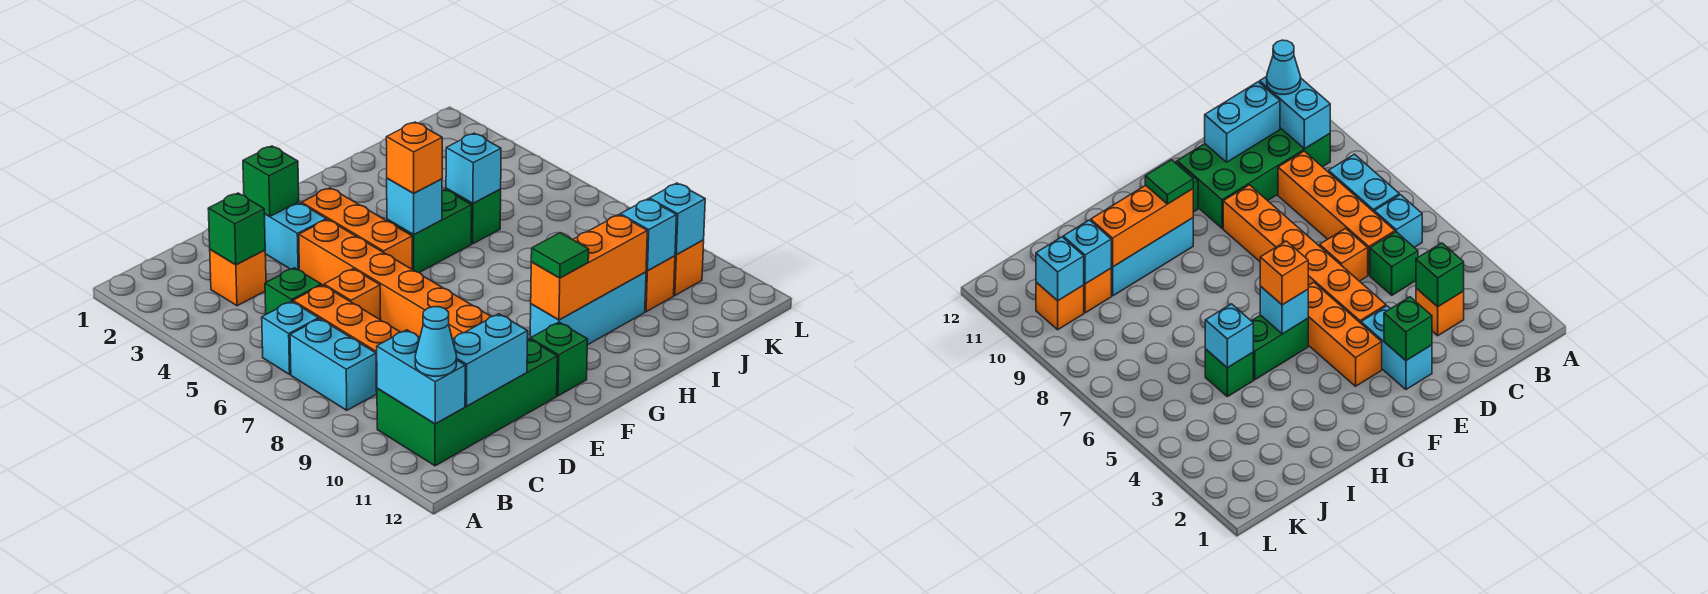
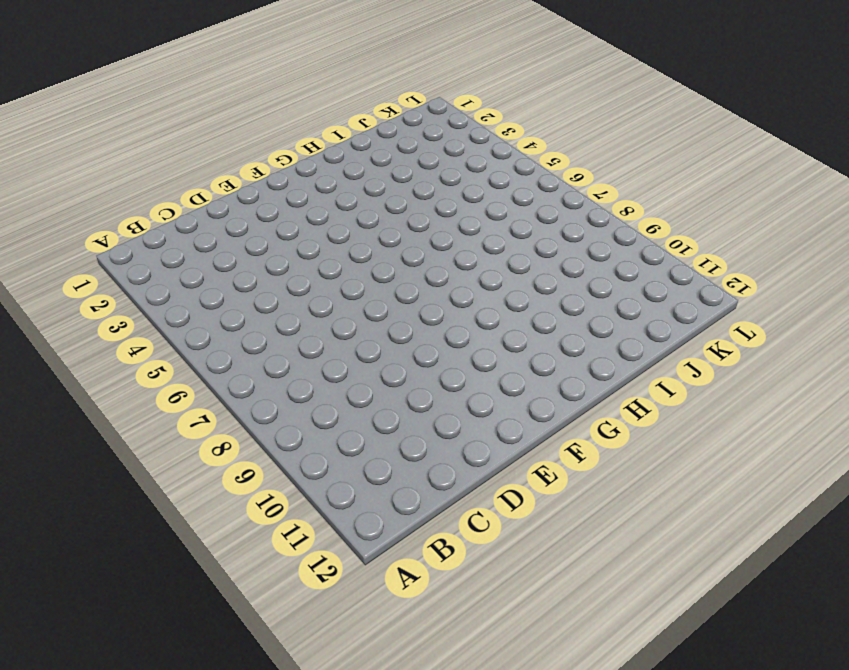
none -> cyan brick B6 level 1
none -> cyan brick B7:B8 level 1
none -> green brick B10:E11 level 1

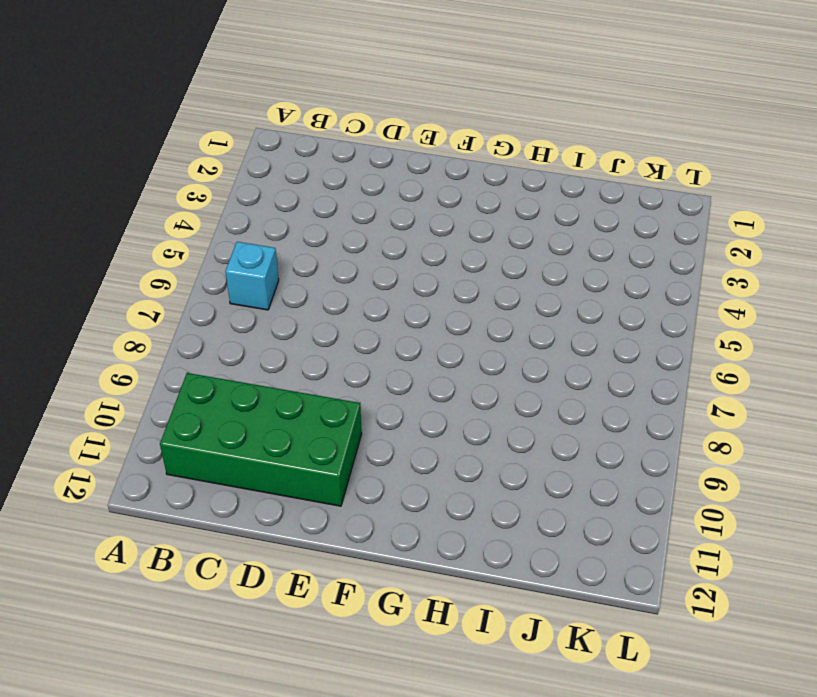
none -> cyan brick B7:B8 level 1
none -> orange brick C3 level 1
none -> green brick C5 level 1

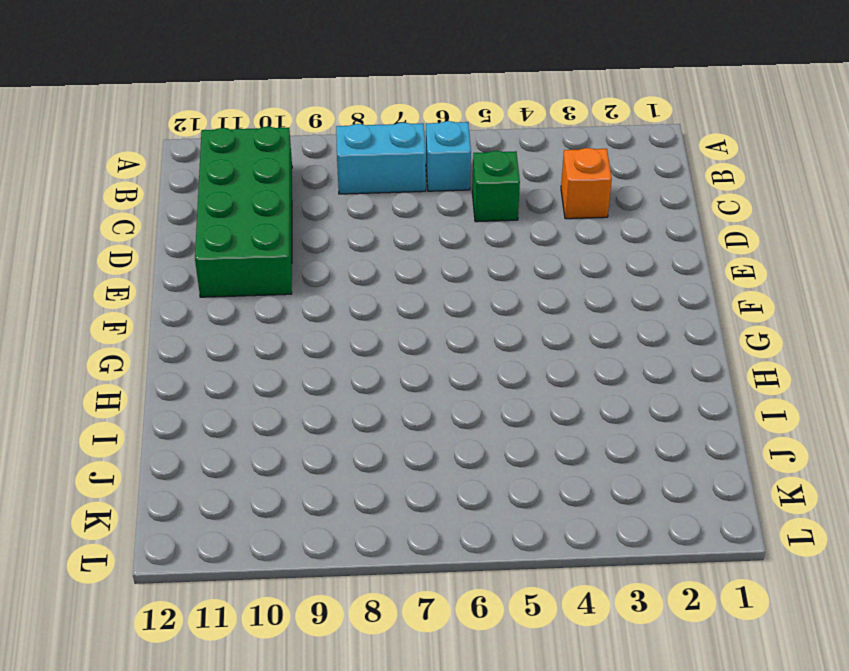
none -> orange brick C6:C9 level 1
none -> orange brick D6 level 1
none -> cyan brick E2:E3 level 1

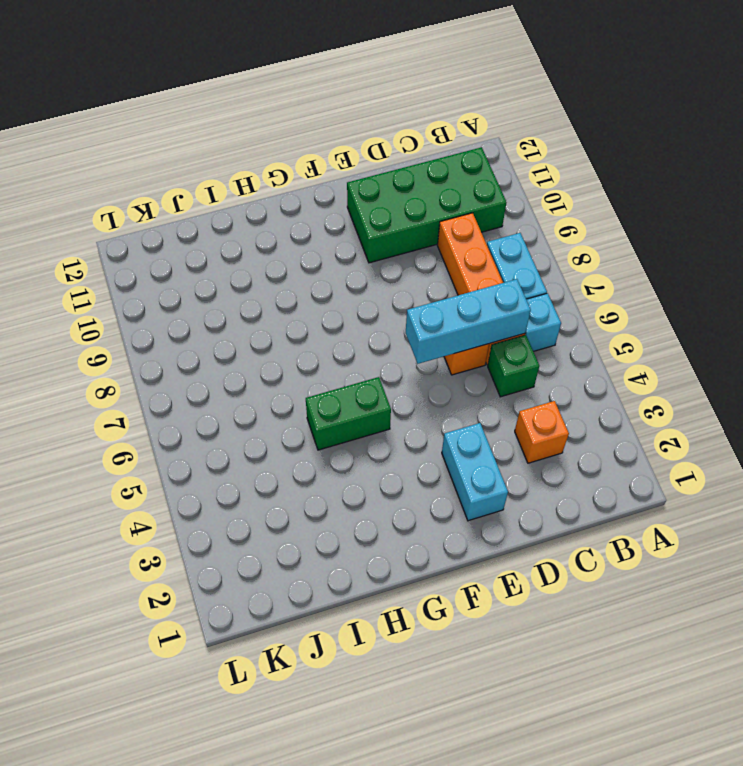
cyan brick C6:E6 level 2 -> cyan brick G10:I10 level 1
none -> orange brick E4:E9 level 1
none -> orange brick F3:F5 level 1
none -> green brick F11 level 1

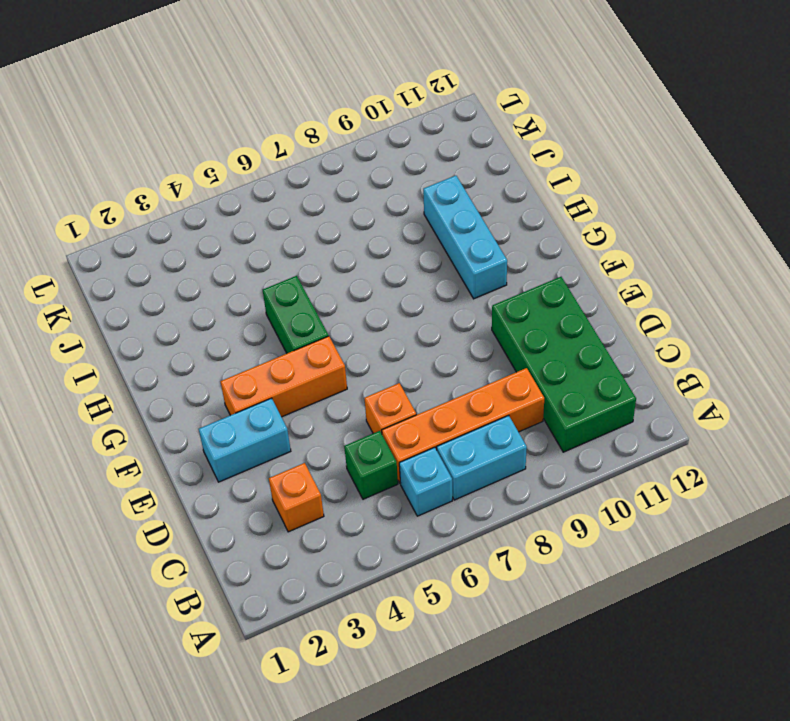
none -> orange brick E4:E9 level 1
none -> green brick F11 level 1
none -> green brick I5 level 1

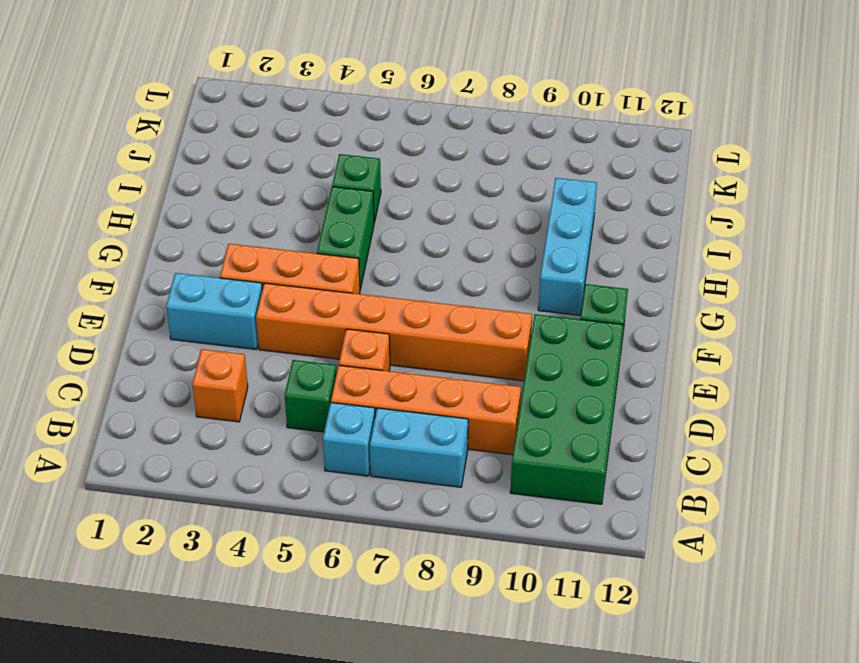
none -> orange brick J10 level 1
none -> orange brick K10 level 1
none -> cyan brick B10:B11 level 2

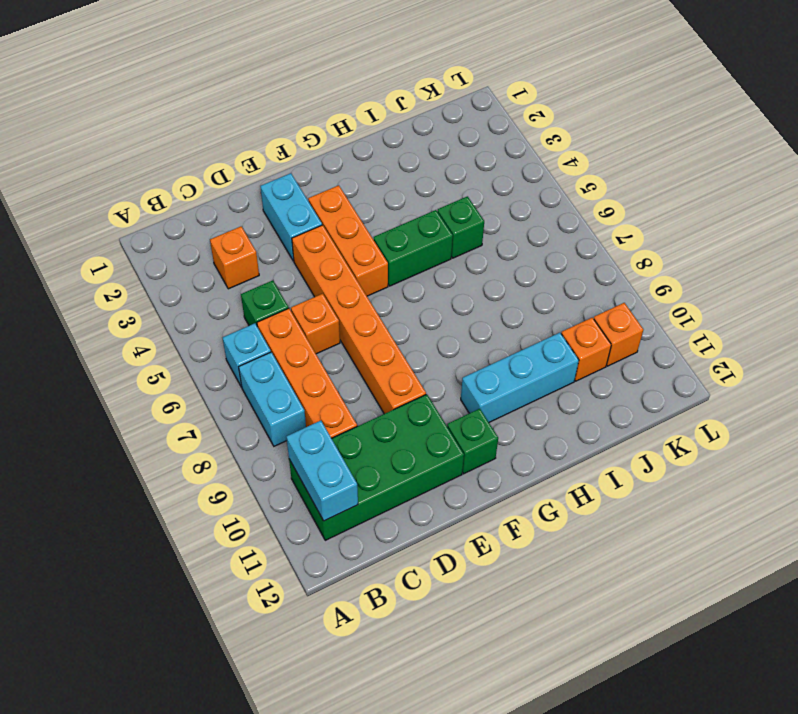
none -> green brick C3 level 2
none -> cyan brick C11:D11 level 2
none -> green brick E2 level 2

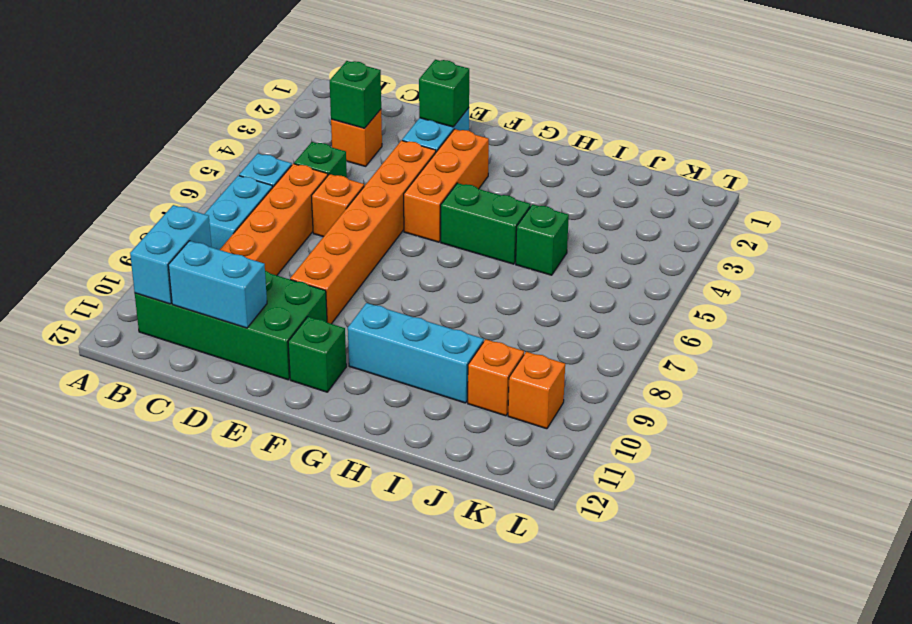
none -> cyan brick G5 level 2
none -> orange brick G10:I10 level 2
none -> cyan brick I5 level 2

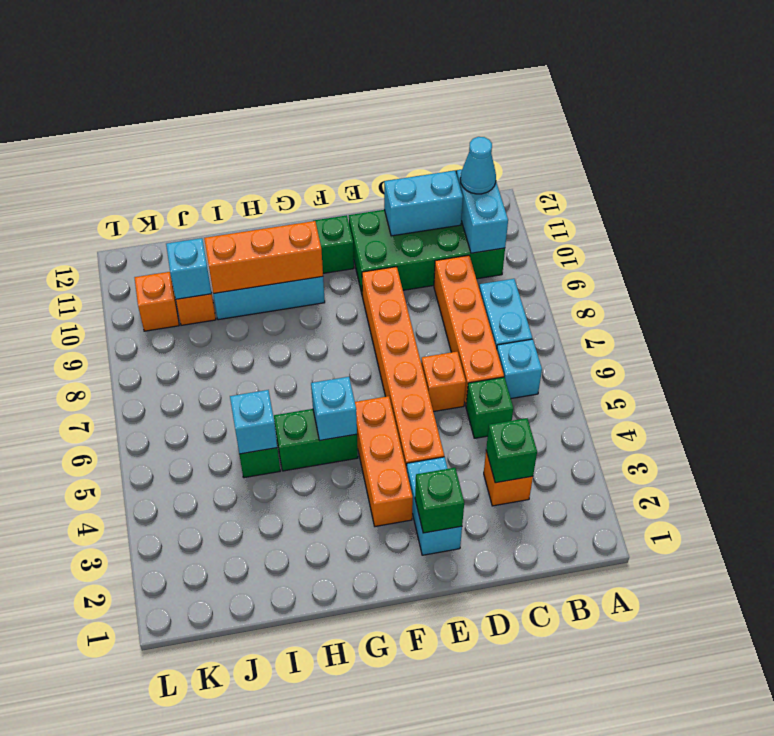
none -> cyan brick K10 level 2
none -> orange brick G5 level 3
none -> green tile G10 level 3

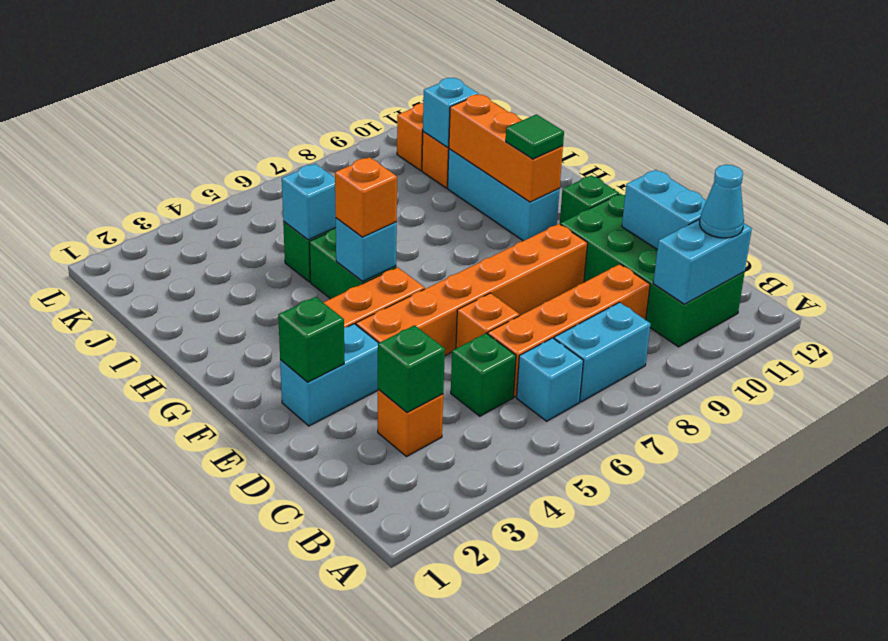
none -> cyan brick K10 level 2

